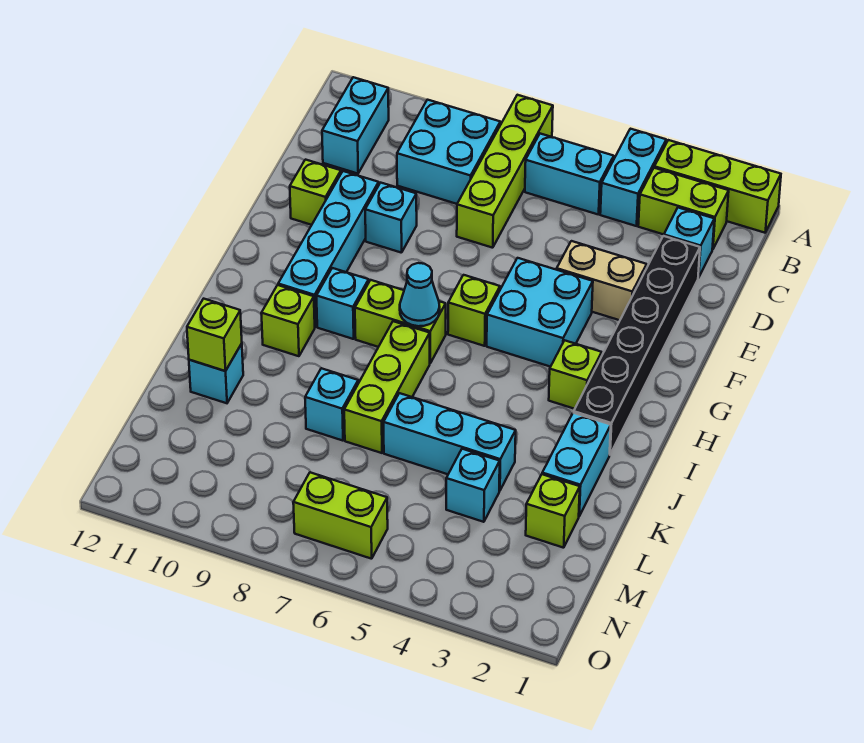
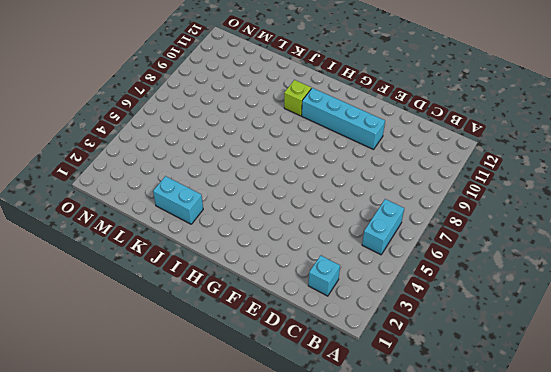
none -> lime brick A1:A3 level 1
none -> cyan brick A4:B4 level 1
none -> lime brick A7:D7 level 1

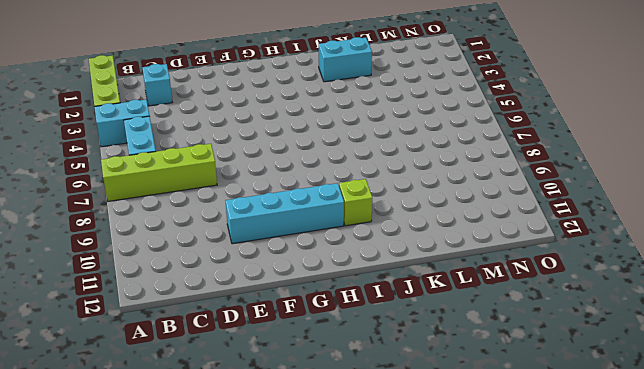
none -> lime brick B2:B3 level 1
none -> cyan brick B8:C9 level 1
none -> cyan brick B11:C11 level 1

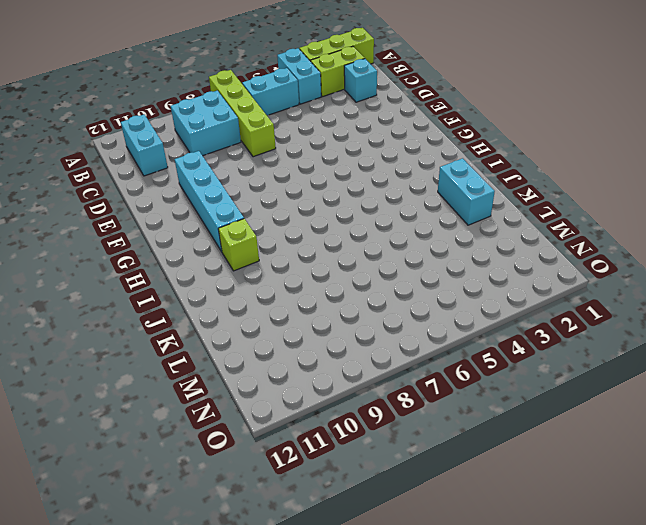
none -> black brick D2:I2 level 1
none -> tan brick E3:E4 level 1
none -> cyan brick E9 level 1

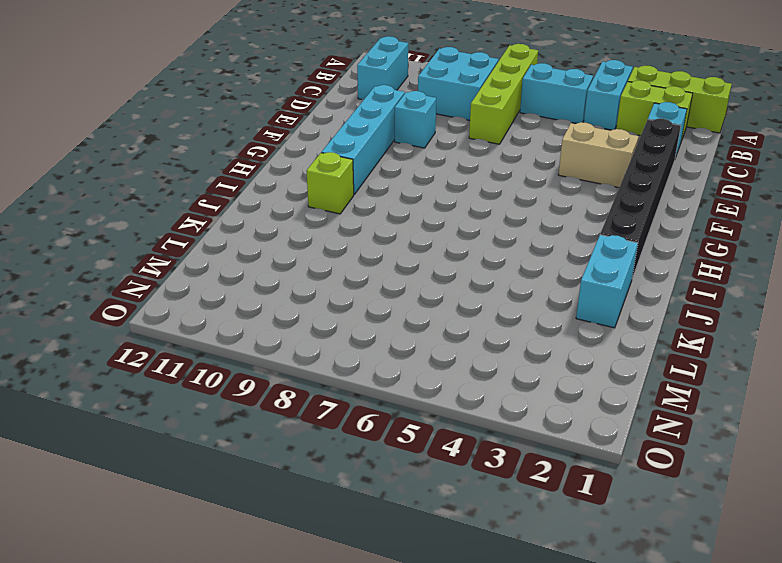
none -> lime brick E11 level 1
none -> cyan brick F4:G5 level 1
none -> lime brick G6 level 1

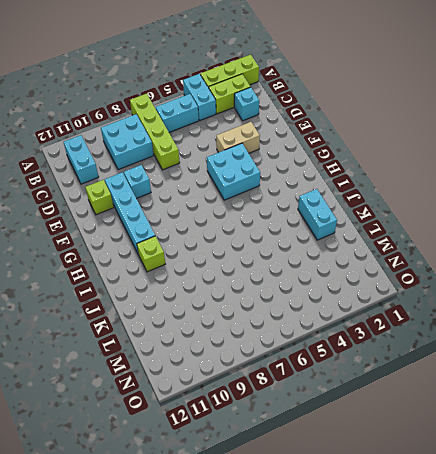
none -> black brick D2:I2 level 1
none -> lime brick G6 level 1
none -> lime brick H3 level 1

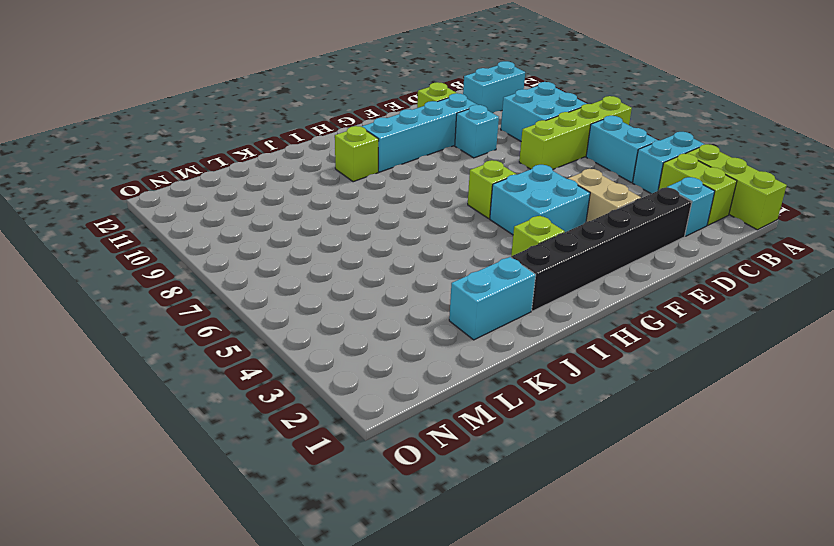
none -> lime brick H7:H8 level 1
none -> cyan brick H9 level 1
none -> lime brick I7:K7 level 1

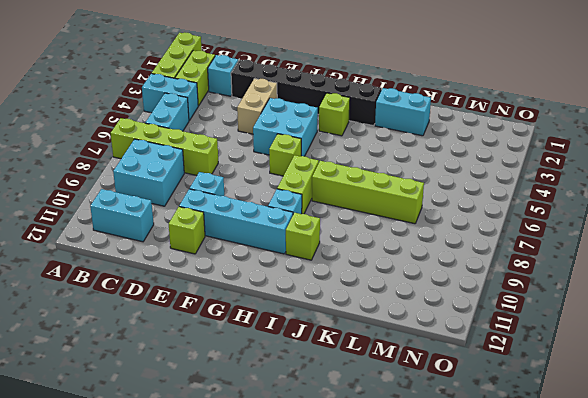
lime brick I7:L7 level 1 -> lime brick I7:K7 level 1
none -> cyan brick K4:K6 level 1
none -> cyan brick K8 level 1
none -> cyan brick K11 level 1

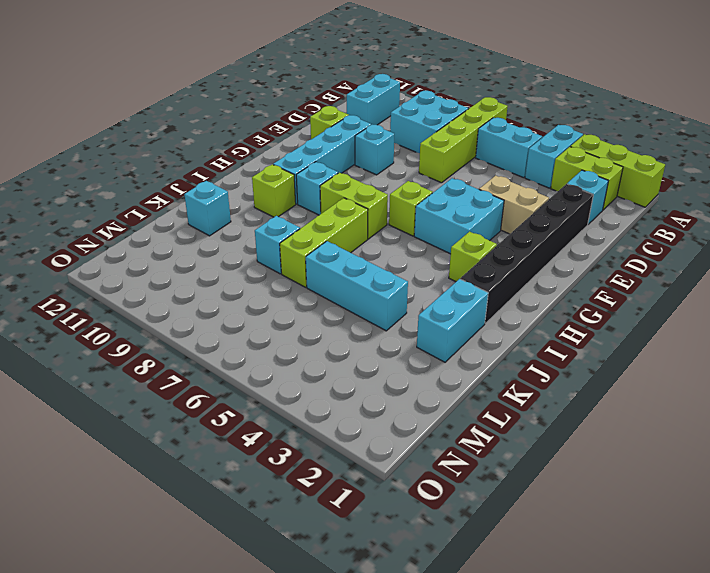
none -> lime brick L2 level 1
none -> cyan brick L4 level 1
none -> lime brick N6:N7 level 1

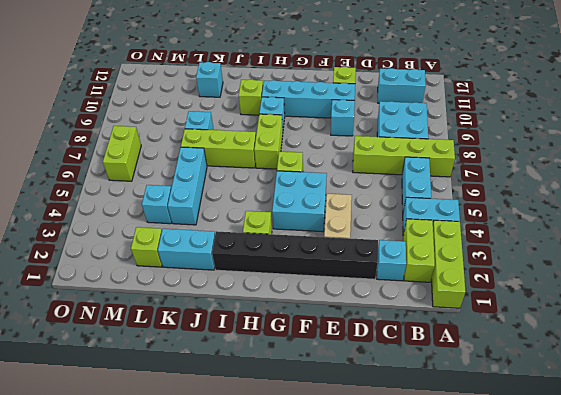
none -> cyan cone H7 level 2
none -> lime brick K11 level 2

